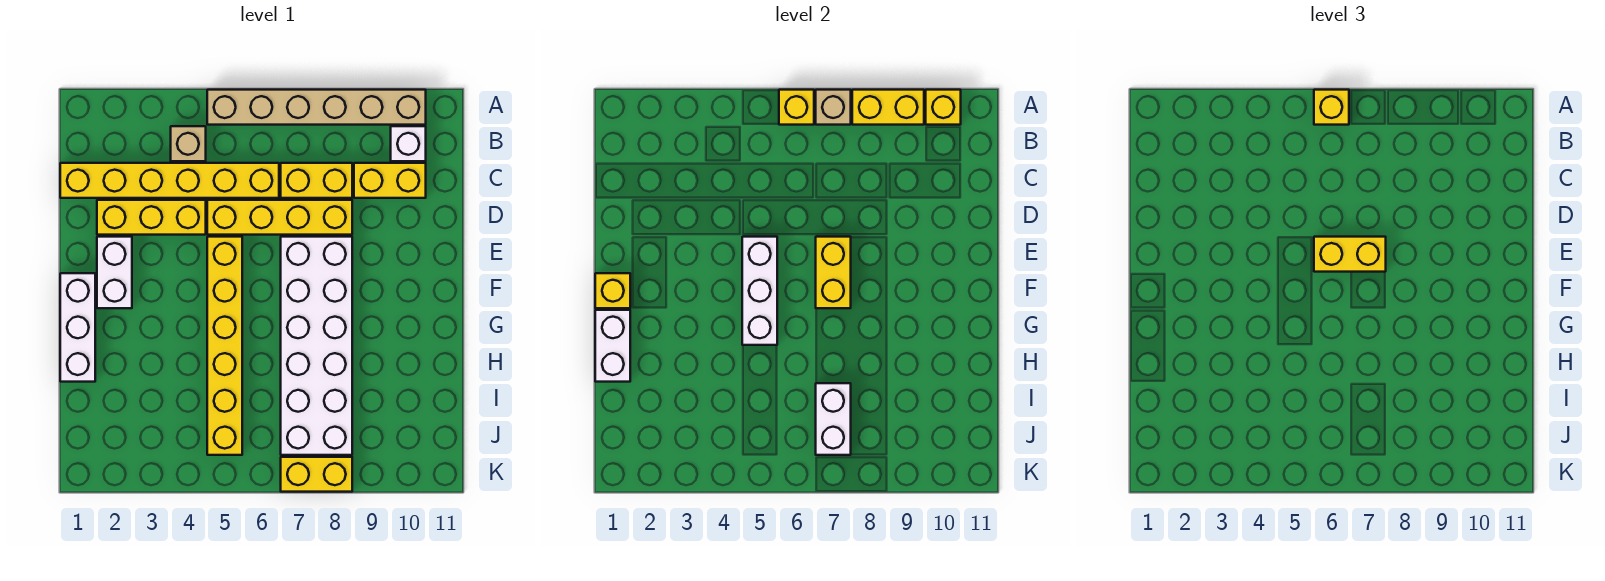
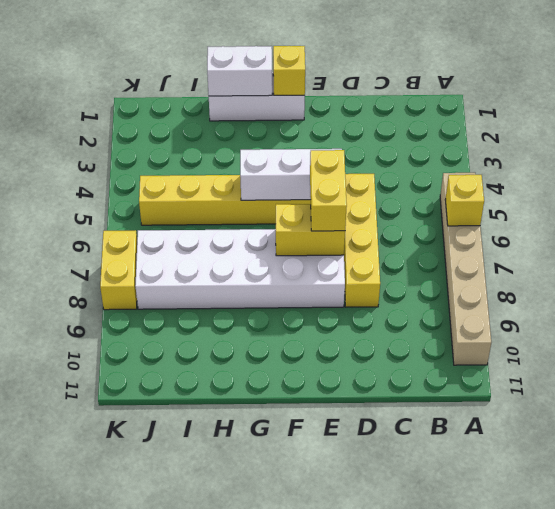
none -> tan brick B4 level 1
none -> white brick B10 level 1
none -> yellow brick C1:C6 level 1

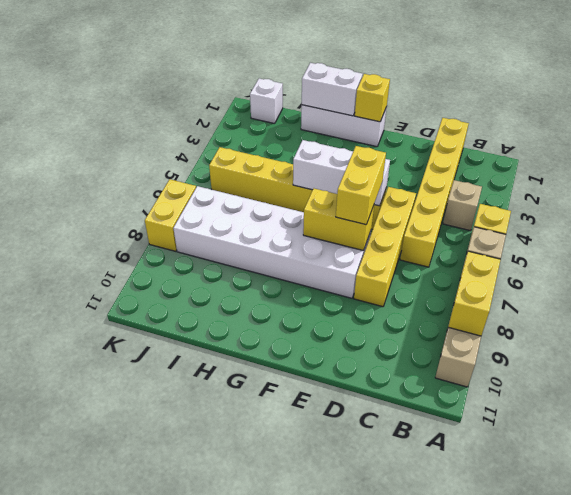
white brick J1 level 1 -> white brick B10 level 1
none -> yellow brick C7:C8 level 1
none -> yellow brick C9:C10 level 1
none -> yellow brick D2:D4 level 1

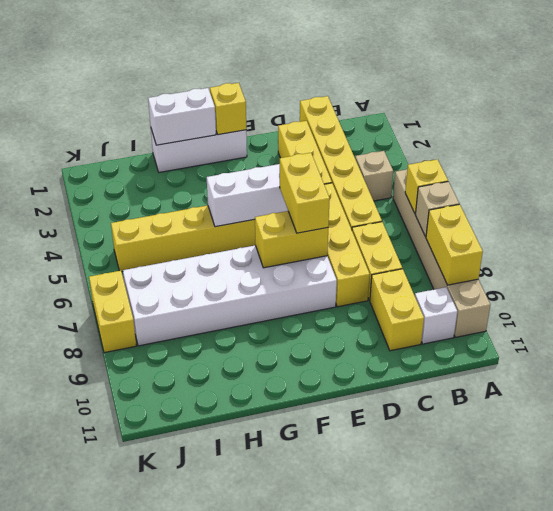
none -> white brick E2:F2 level 1
none -> yellow brick A10 level 2
none -> white brick I7:J7 level 2

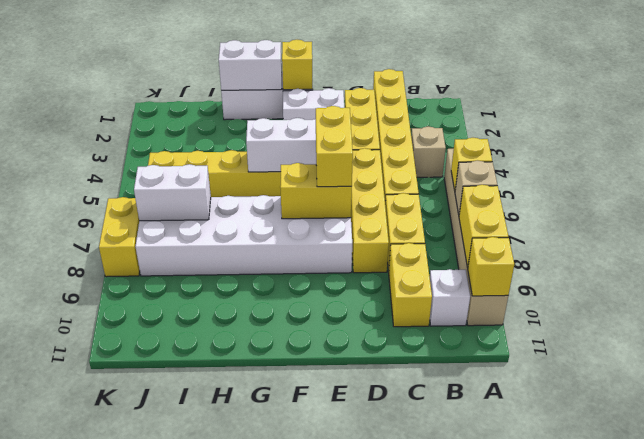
none -> yellow brick A6 level 3

